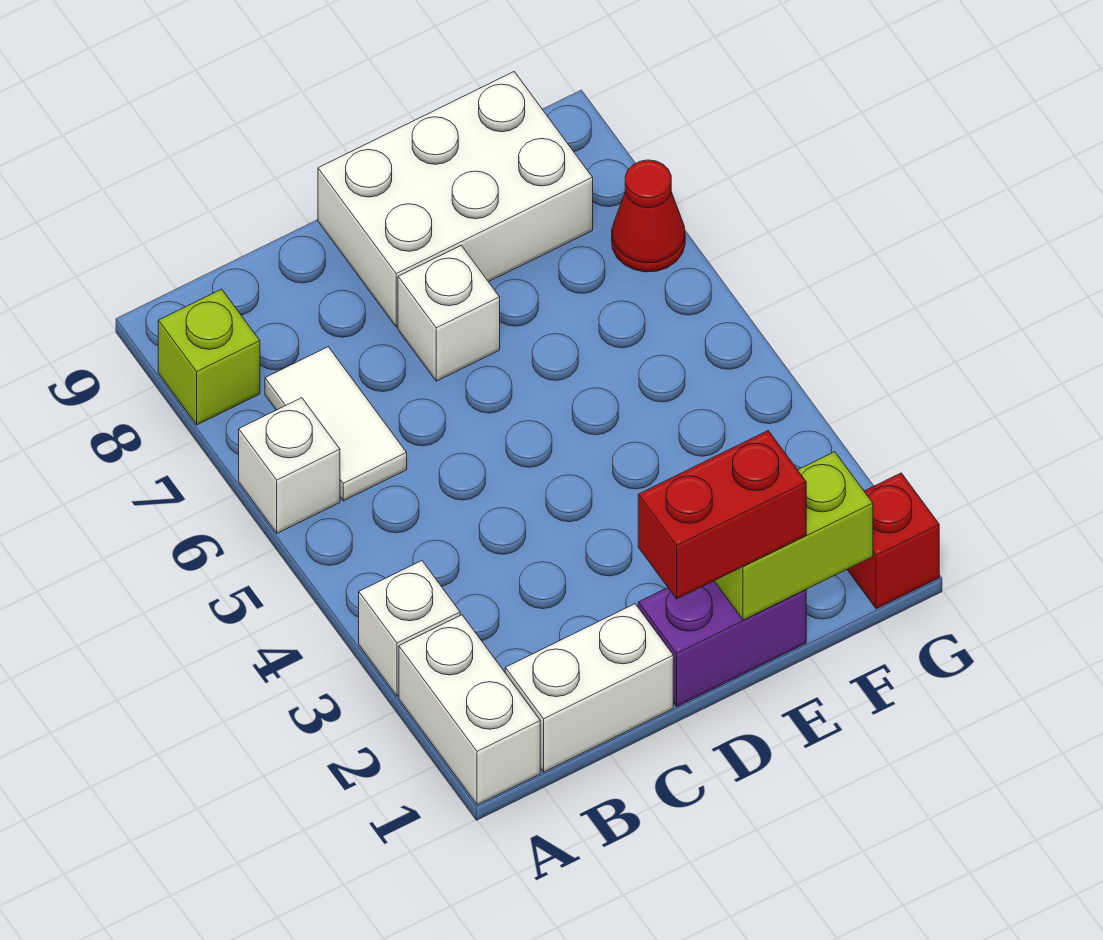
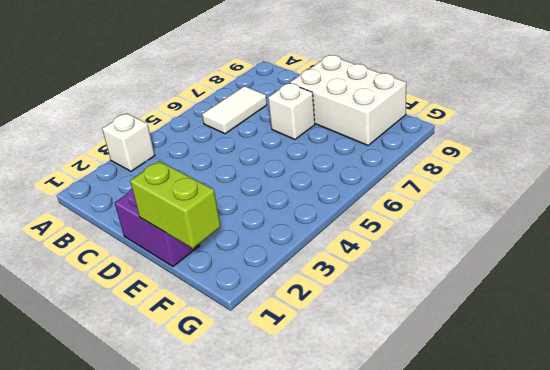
none -> white brick A1:A2 level 1
none -> white brick A6 level 1
none -> lime brick A8 level 1

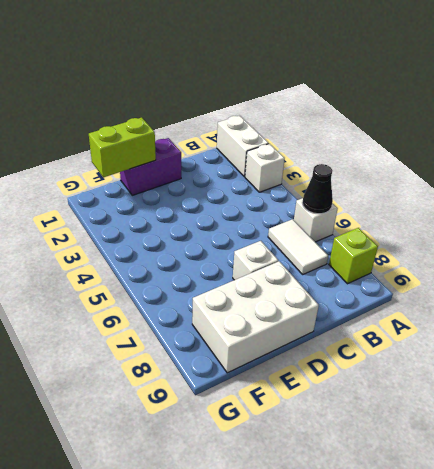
black cone A6 level 2 -> none
none -> white brick B1:C1 level 1
none -> red brick G1 level 1
none -> red cone G7 level 1

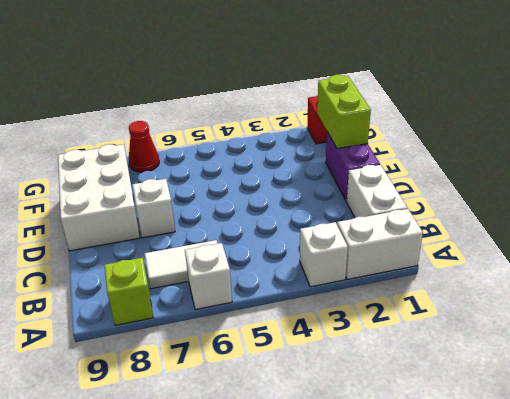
none -> red brick D1:E1 level 3

